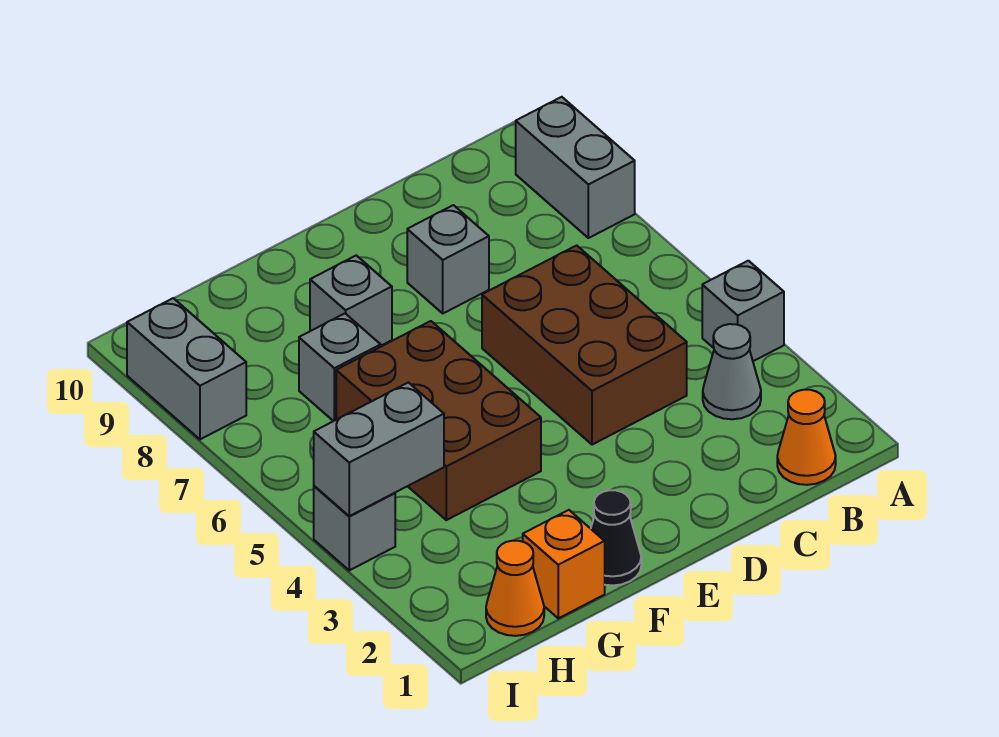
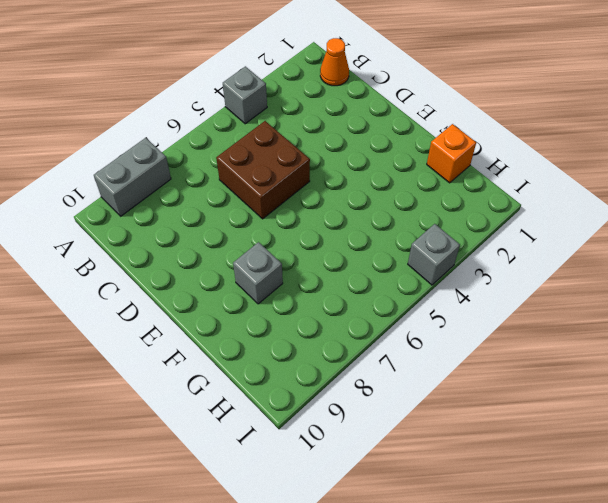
brown brick C5:D6 level 1 -> brown brick C4:D6 level 1
none -> grey cone B3 level 1
none -> grey brick D8 level 1
none -> black cone F1 level 1

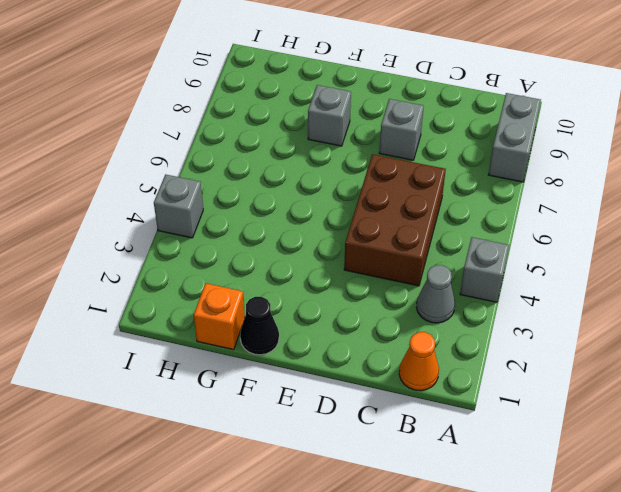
none -> brown brick F4:G6 level 1
none -> grey brick G7 level 1
none -> orange cone H1 level 1

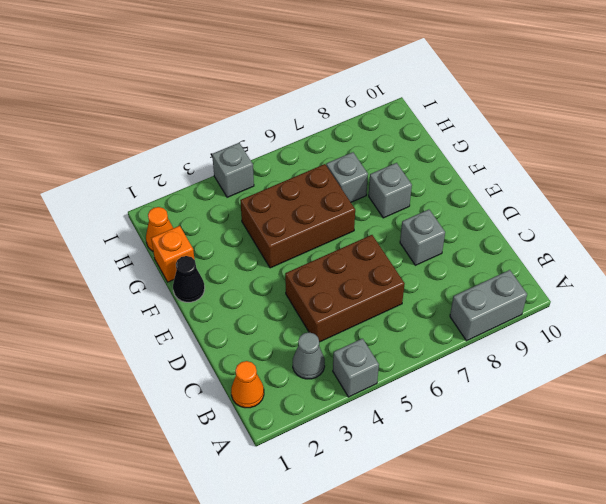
none -> grey brick I8:I9 level 1
none -> grey brick H4:I4 level 2

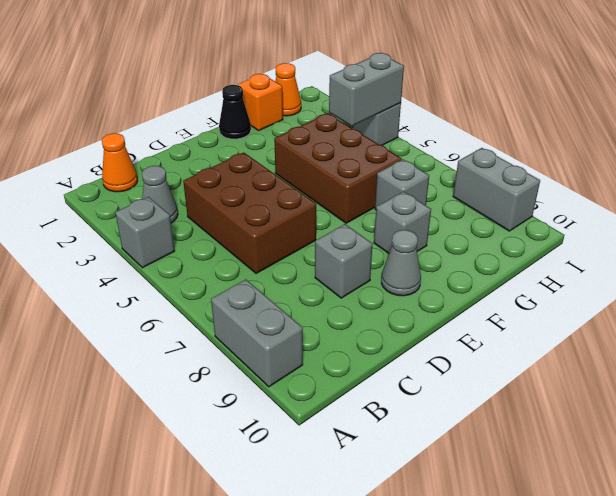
grey cone E9 level 1 -> none

